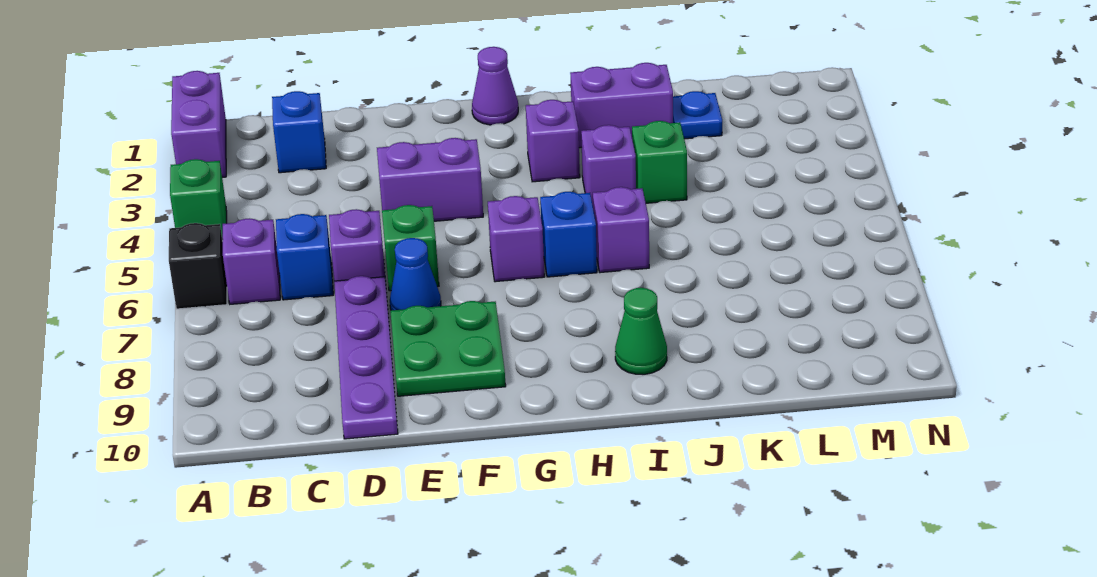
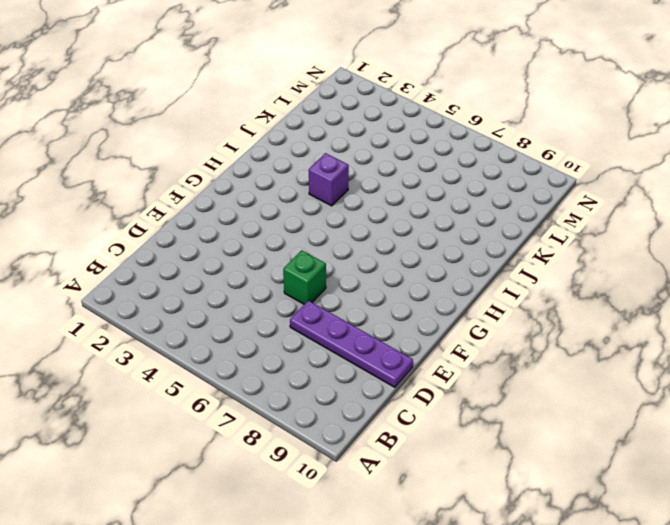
none -> purple brick A1:A2 level 1
none -> green brick A4 level 1
none -> black brick A6 level 1

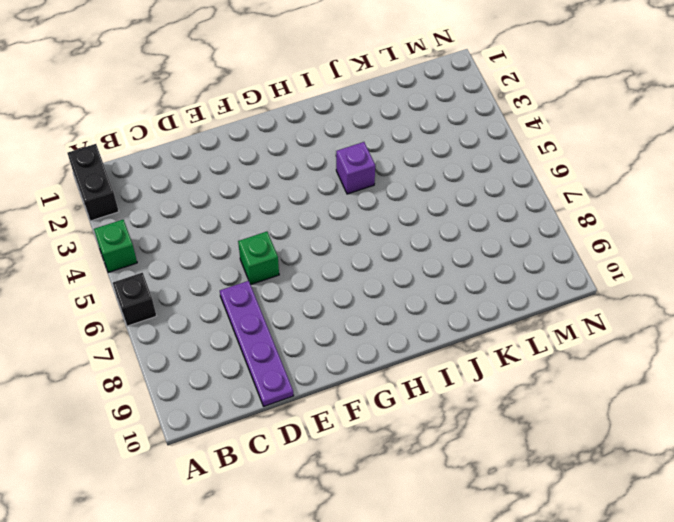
black brick A1:A2 level 1 -> purple brick A1:A2 level 1
none -> purple brick B6 level 1
none -> blue brick C2 level 1
none -> blue brick C6 level 1

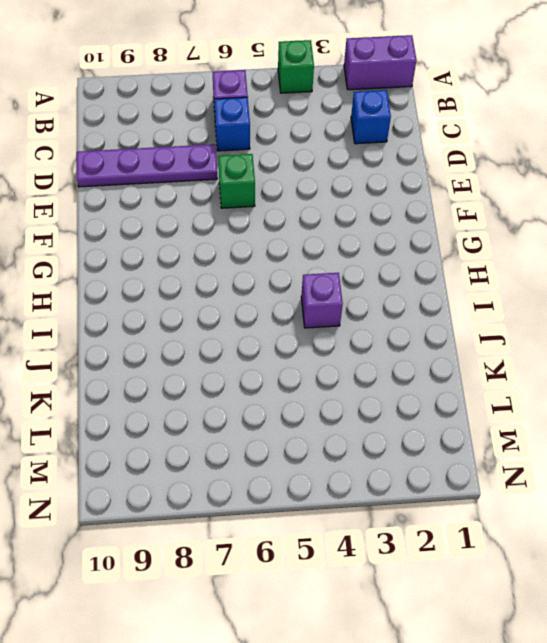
none -> black brick A6 level 1
none -> purple brick D6 level 1
none -> purple brick E4:F4 level 1

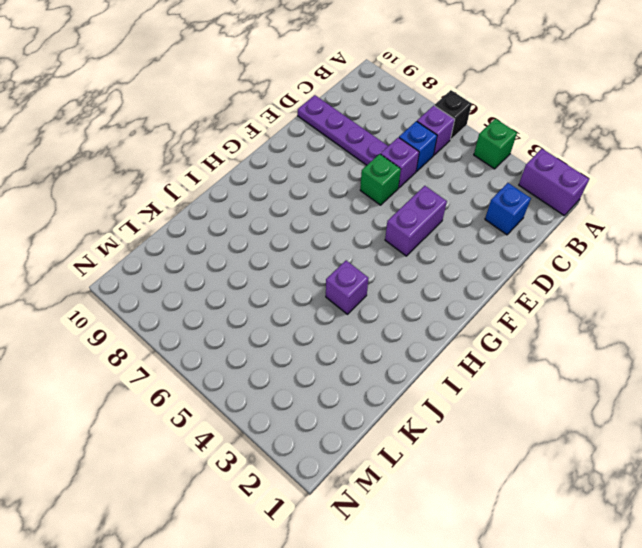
none -> blue cone E7 level 1
none -> green plate E8:F9 level 1
none -> purple cone G1 level 1

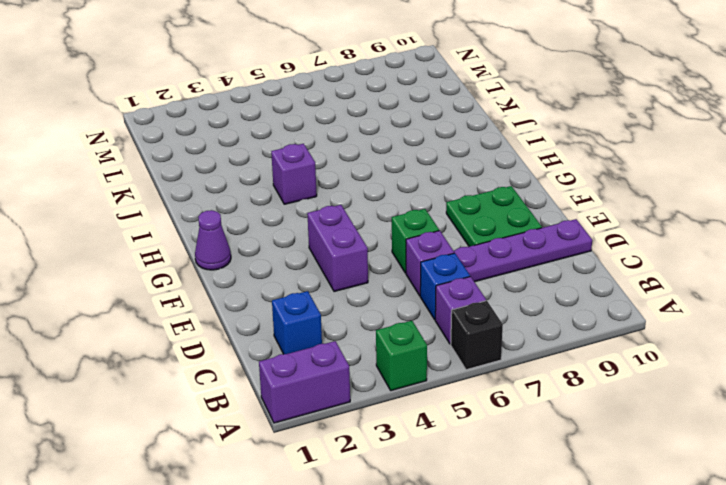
none -> blue cone E7 level 1
none -> purple brick G6 level 1
none -> purple brick H3 level 1

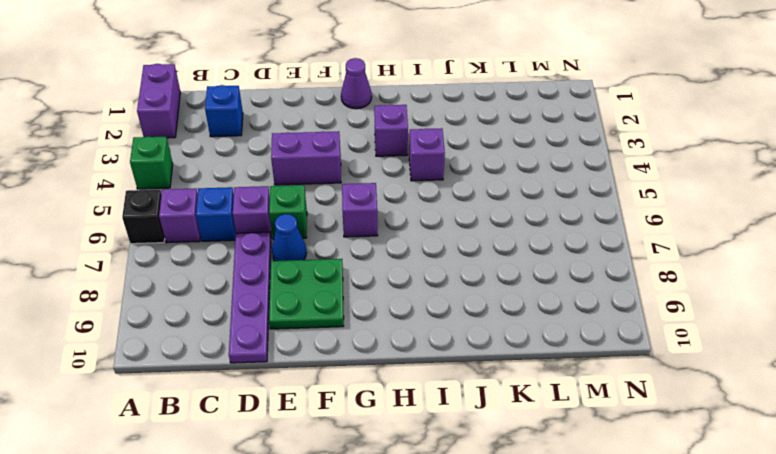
none -> blue brick H6 level 1
none -> purple brick I2:J2 level 1
none -> purple brick I6 level 1

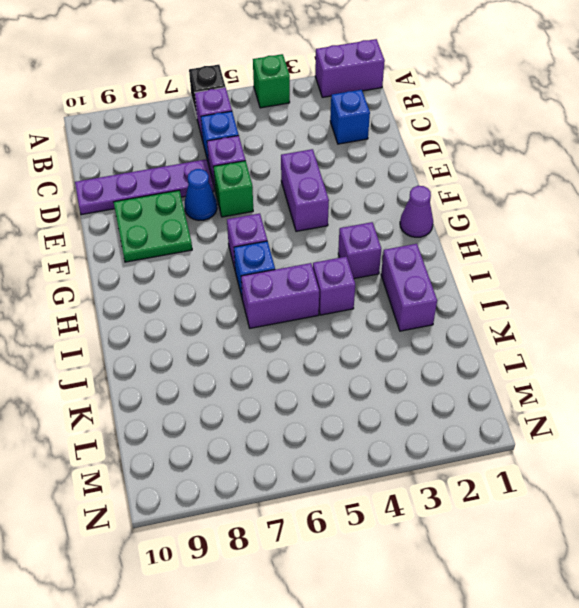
purple brick I5:I6 level 1 -> purple brick I6 level 1
none -> green cone I9 level 1
none -> green brick J4 level 1
none -> blue plate K2 level 1

